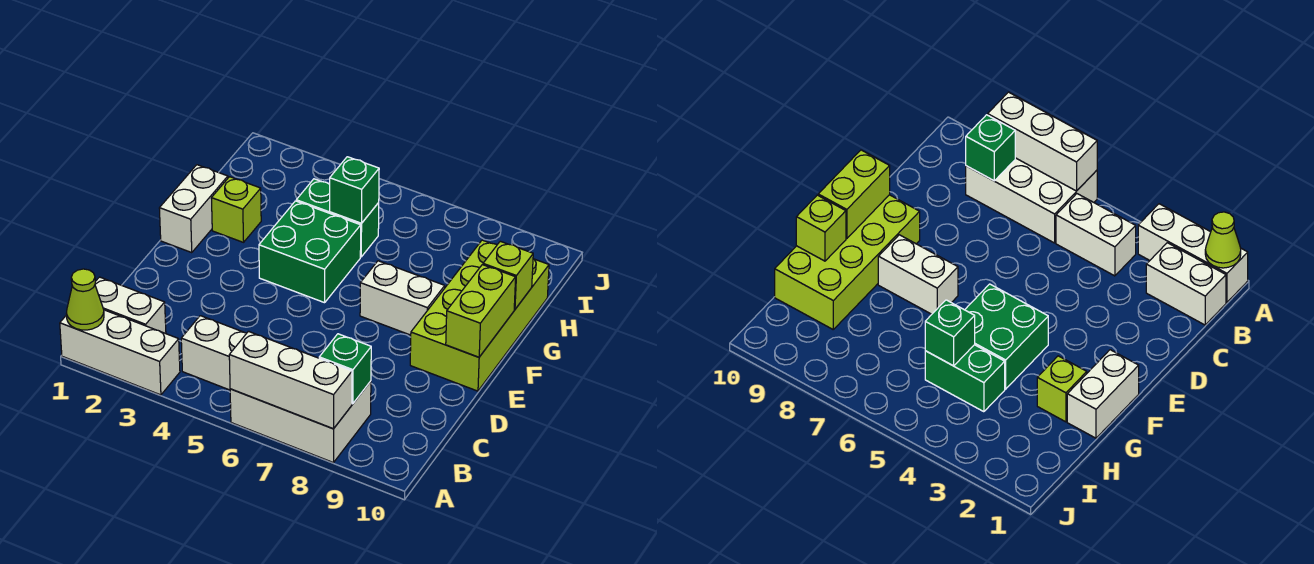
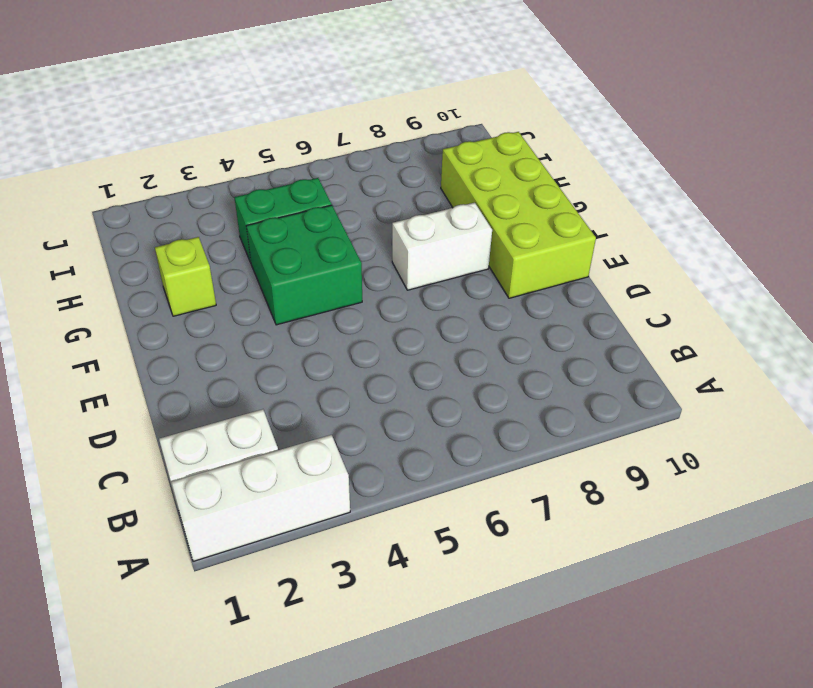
none -> white brick A6:B8 level 1
none -> white brick B4:B5 level 1
none -> white brick F1:G1 level 1

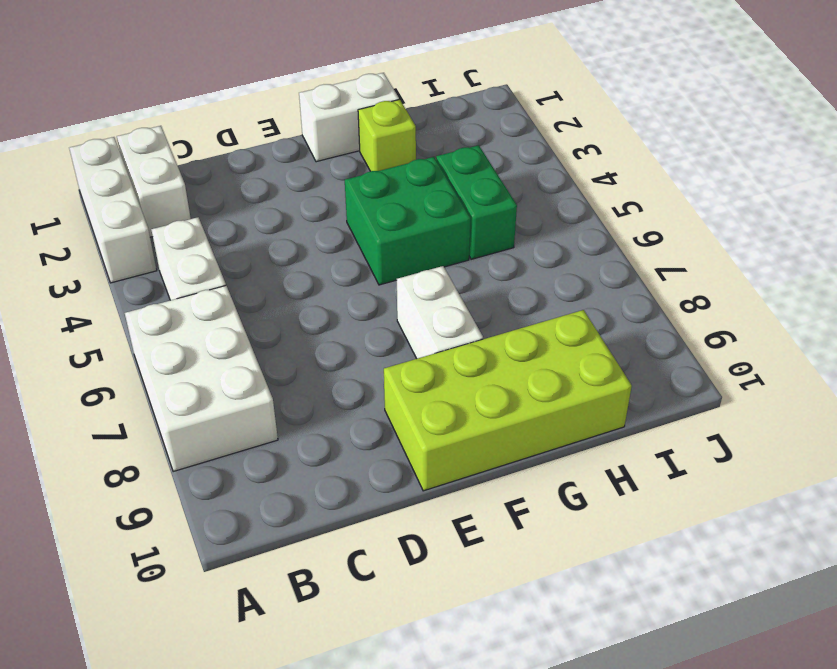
none -> lime cone A1 level 2
none -> white brick A6:A8 level 2
none -> green brick B8 level 2

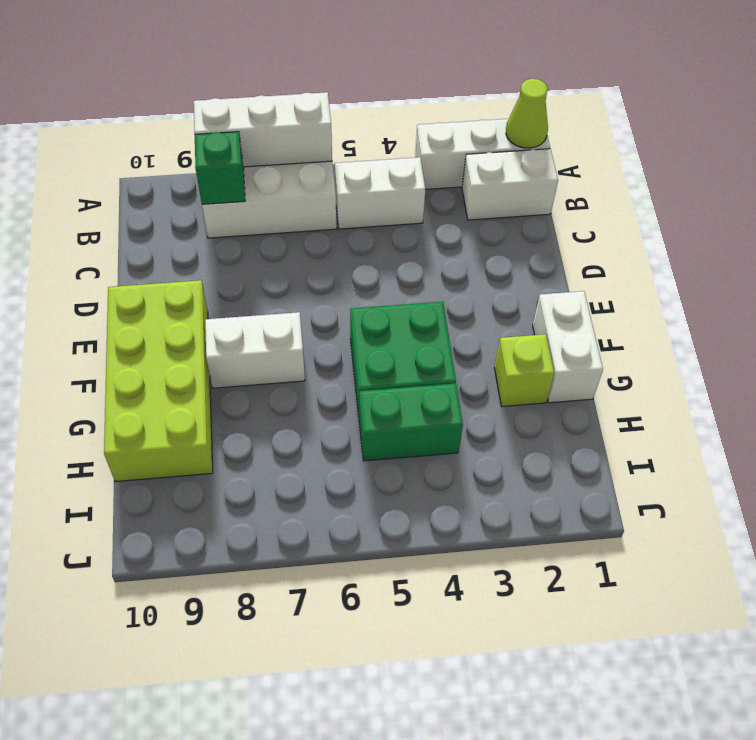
none -> lime brick E10:F10 level 2
none -> lime brick G10 level 2
none -> green brick H5 level 2

